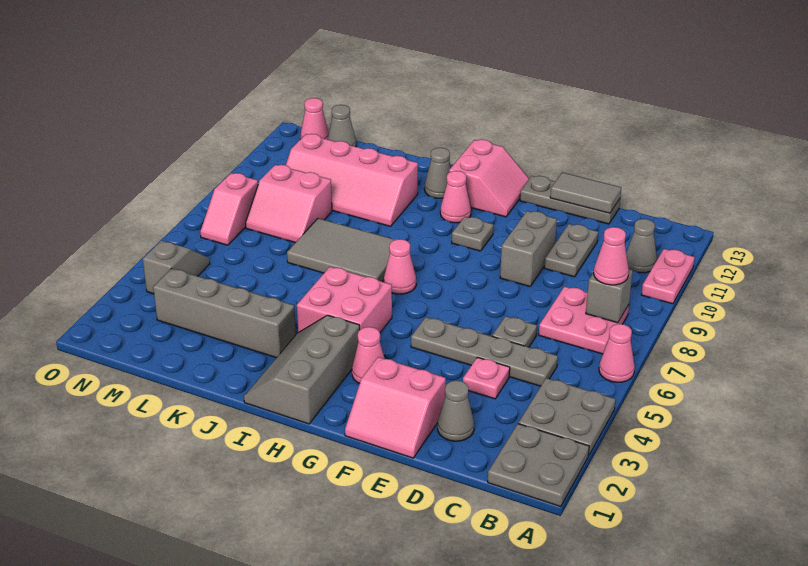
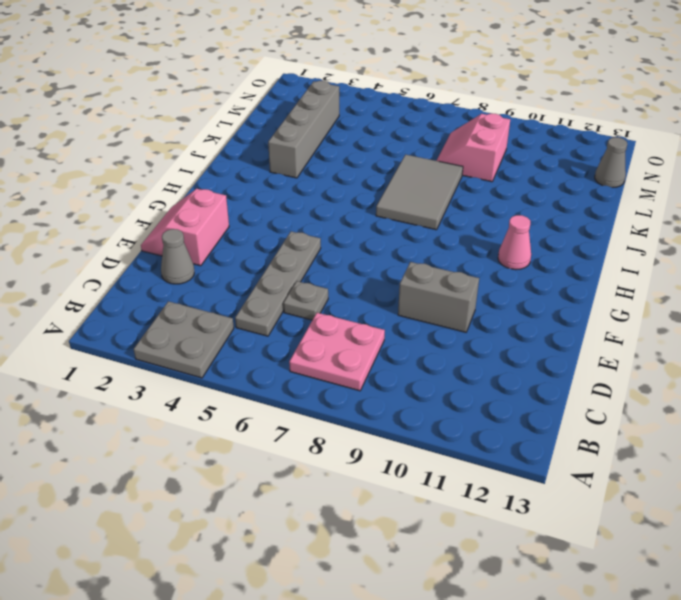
none -> grey plate A1:B2 level 1
none -> pink cone A6 level 1
none -> pink plate A10:A11 level 1
none -> grey cone B11 level 1

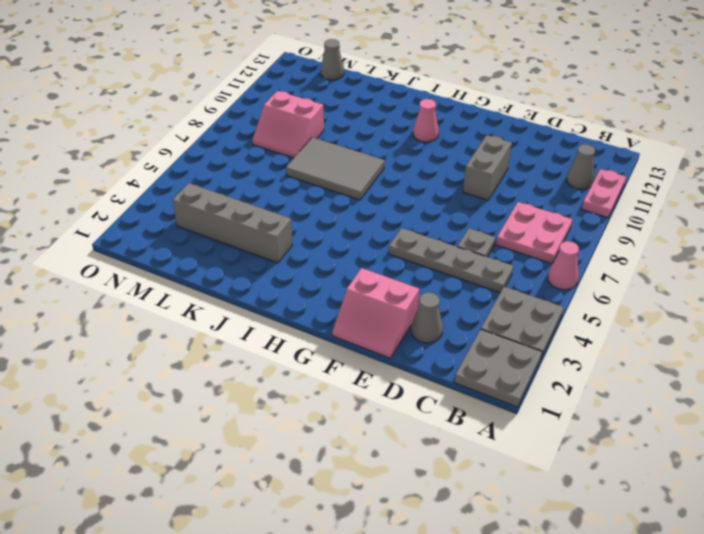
none -> pink plate D4 level 1
none -> grey plate D10:D11 level 1
none -> grey plate D13:F13 level 1
none -> pink cone G3 level 1

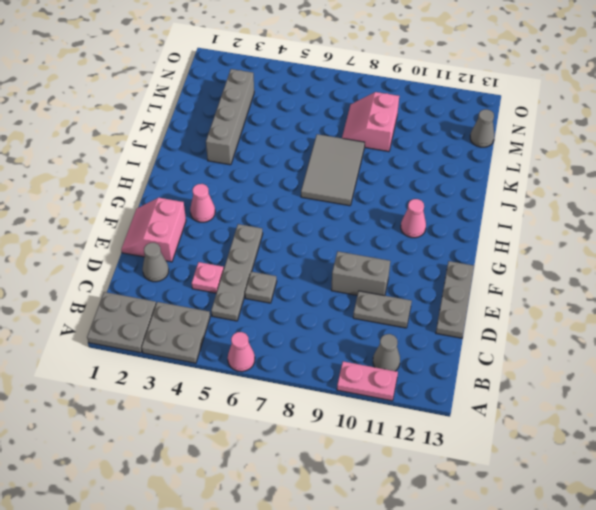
none -> pink plate B7:C8 level 1
none -> grey plate G10 level 1
none -> pink slope G12:H13 level 1 top H
none -> grey slope H1:I3 level 1 top H

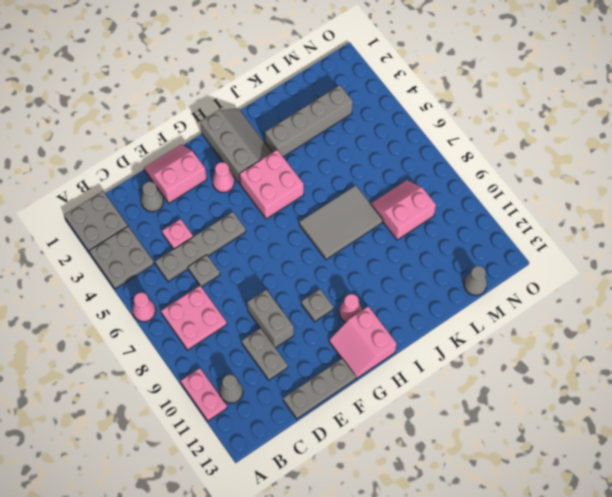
none -> pink cone H7 level 1
none -> grey cone I12 level 1
none -> pink slope J10:M11 level 1 top 11
none -> grey slope N4:N5 level 1 top 4

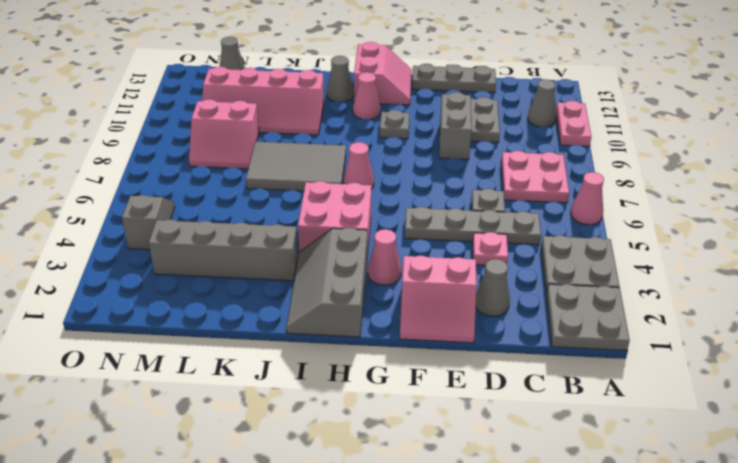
none -> pink slope N7:N8 level 1 top 8
none -> pink cone N13 level 1
none -> grey brick B8 level 2
none -> grey tile D13:E13 level 2

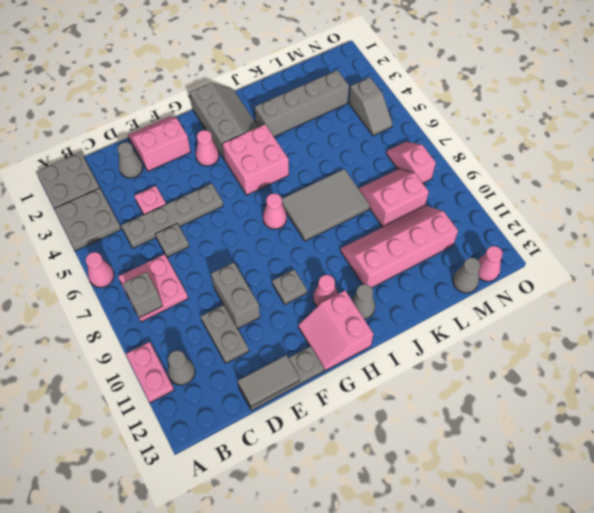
none -> pink cone B8 level 3

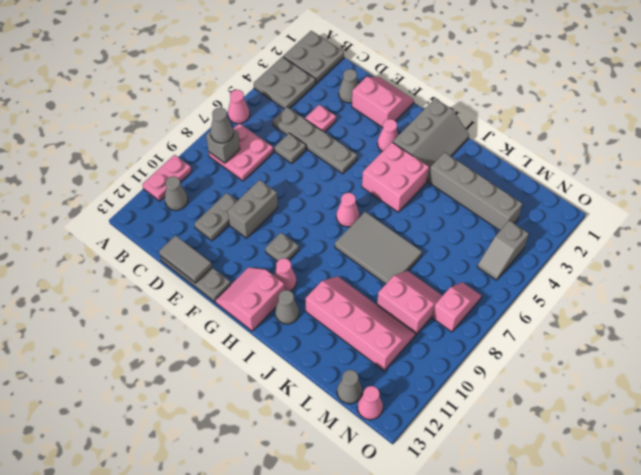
grey cone B8 level 3 -> pink cone B8 level 3

